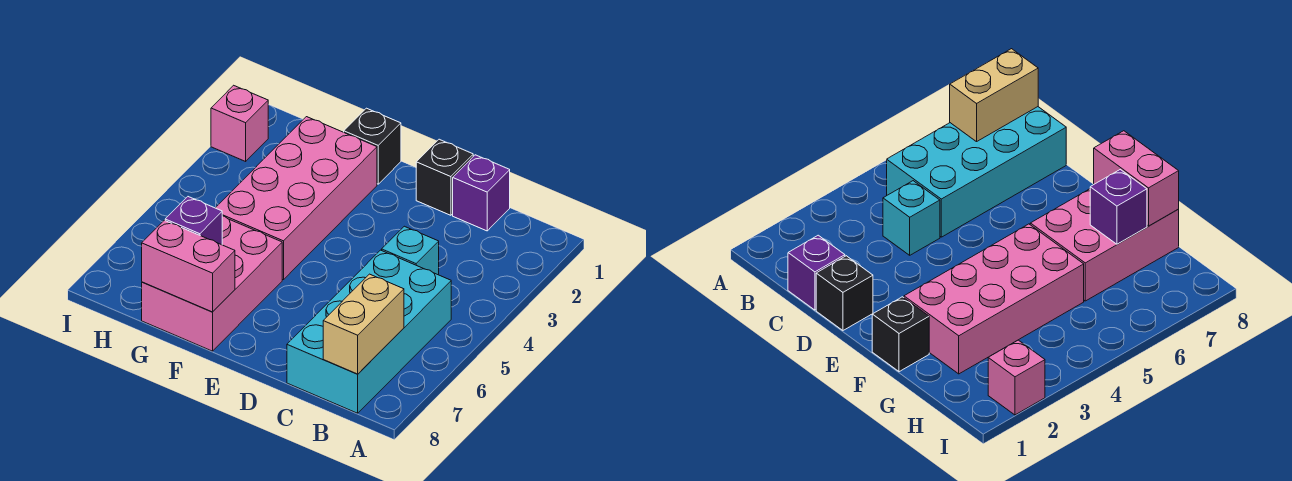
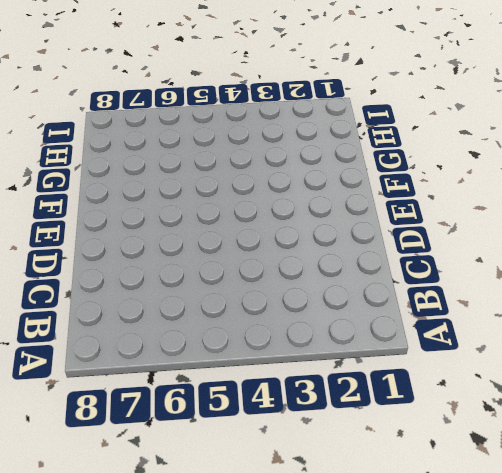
none -> cyan brick B5:C8 level 1
none -> purple brick C1 level 1

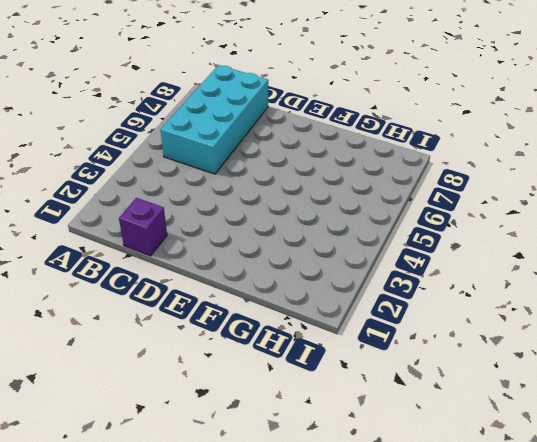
none -> cyan brick C4 level 1
none -> black brick D1 level 1

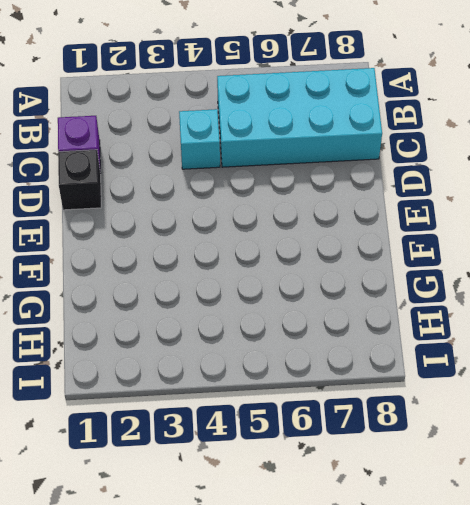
none -> black brick F1 level 1
none -> pink brick F2:G5 level 1

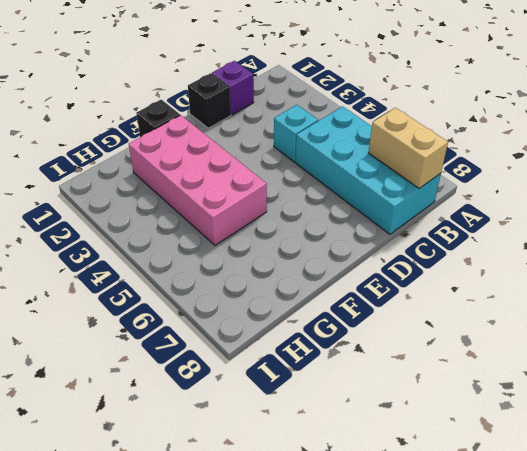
none -> pink brick F6:G8 level 1
none -> pink brick I2 level 1

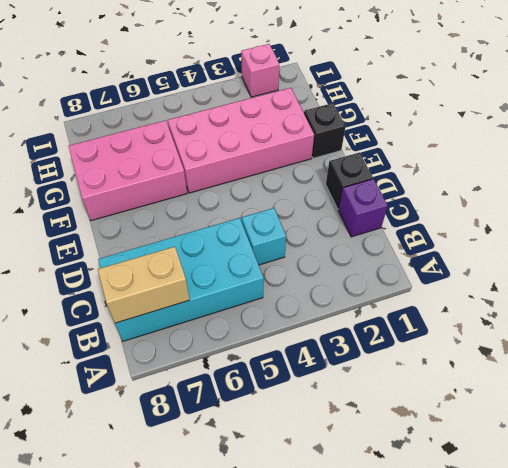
none -> pink brick F8:G8 level 2
none -> purple brick G7 level 2

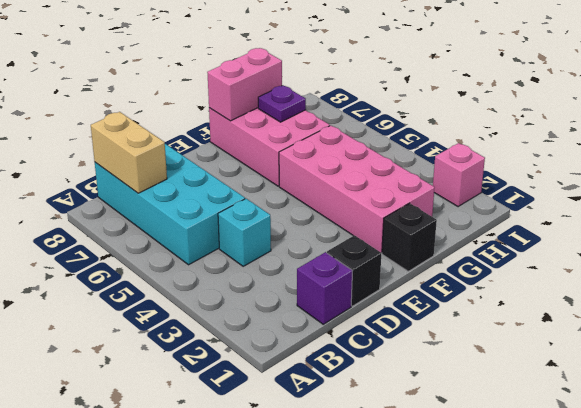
purple plate G7 level 2 -> purple brick G7 level 2

